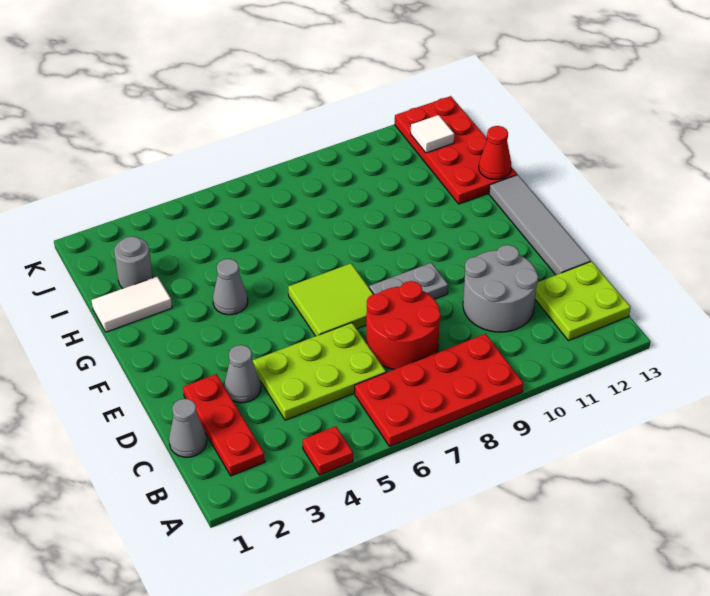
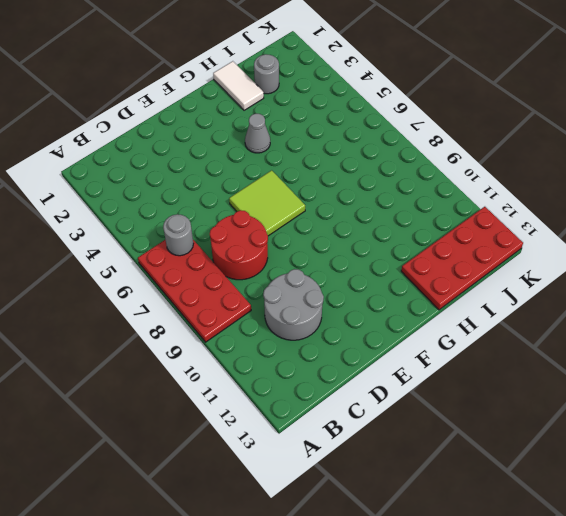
grey round brick B6 level 2 -> none
none -> red plate A4 level 1
none -> red plate B2:D2 level 1
none -> lime plate B12:C13 level 1

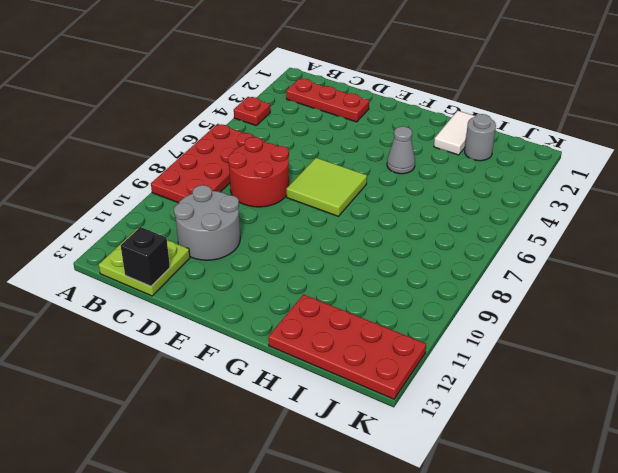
black brick C13 level 2 -> none
none -> grey cone C1 level 1
none -> lime plate C4:D6 level 1
none -> grey cone D3 level 1

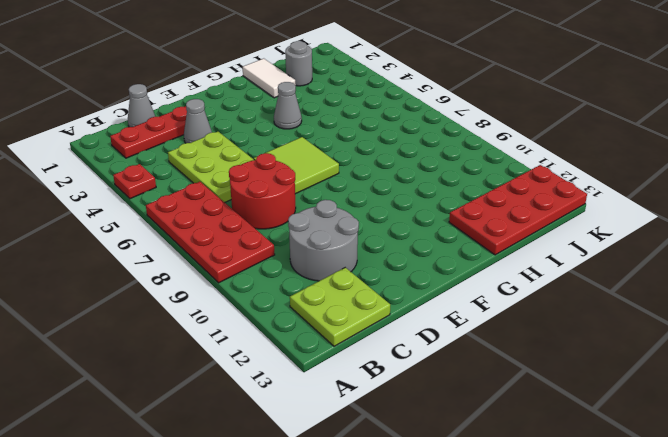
none -> grey tile D13:G13 level 1
none -> grey plate E8:E9 level 1
none -> red cone H13 level 2

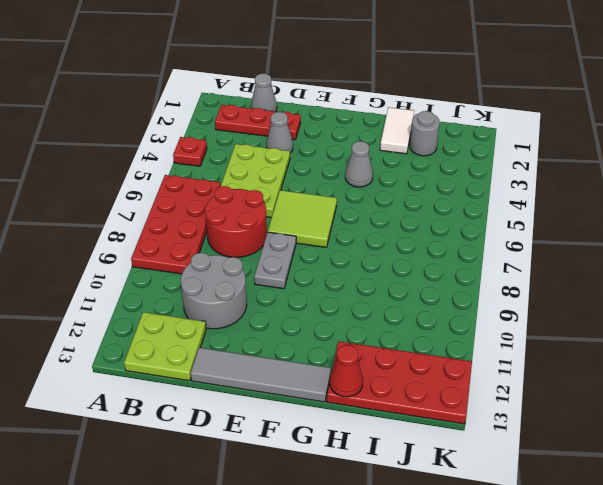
none -> white tile J12 level 2

